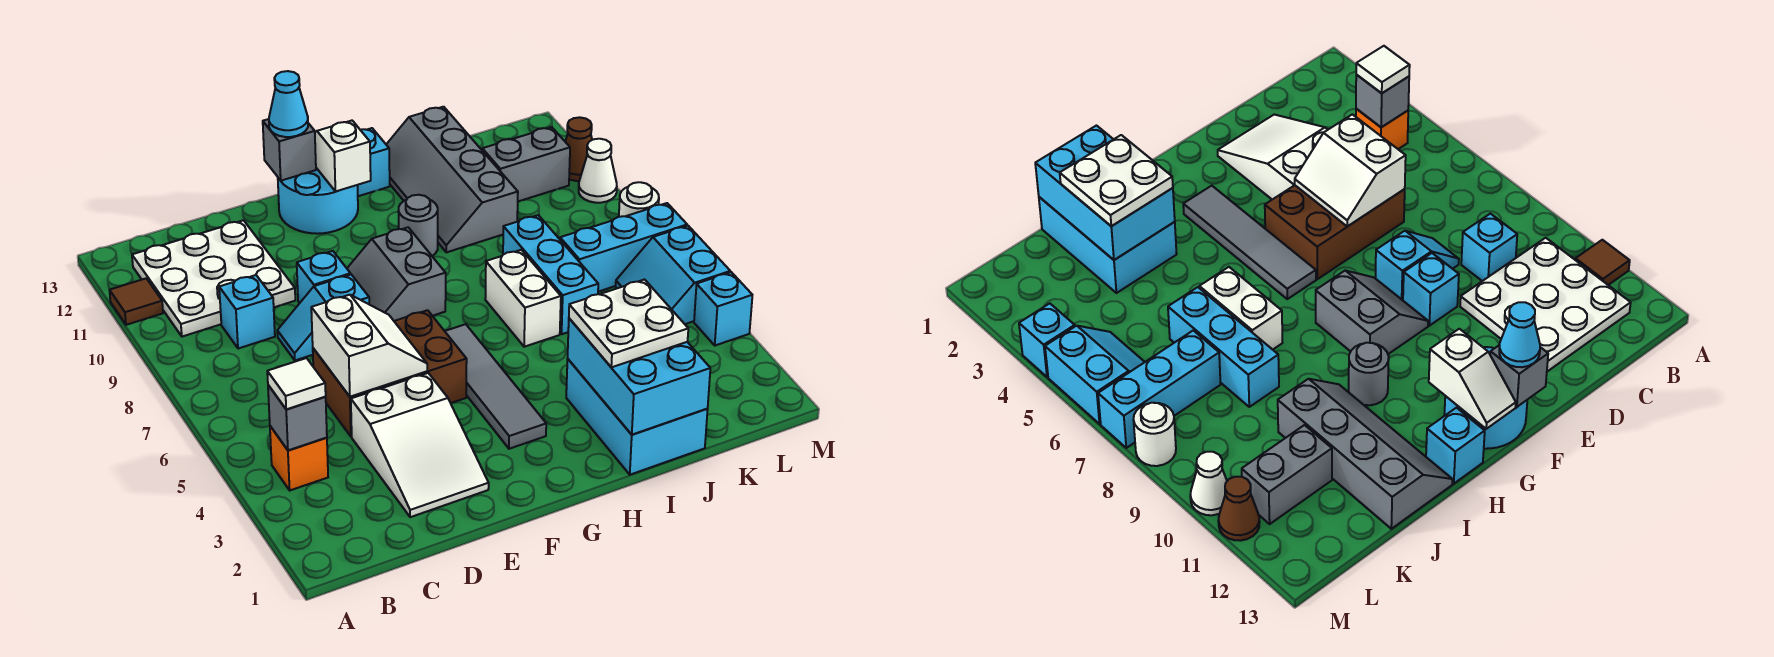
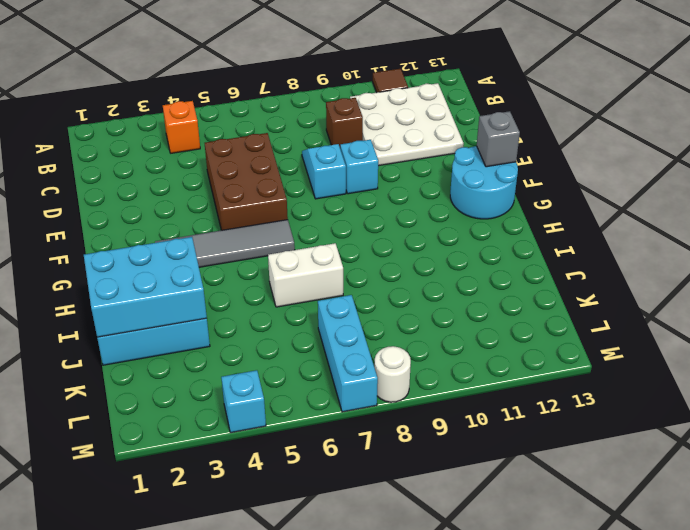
brown brick C9 level 1 -> cyan brick C9 level 1
none -> white slope D2:E4 level 1 top 4
none -> grey slope F8:G9 level 1 top G
none -> grey round brick H10 level 1
none -> cyan brick H13 level 1

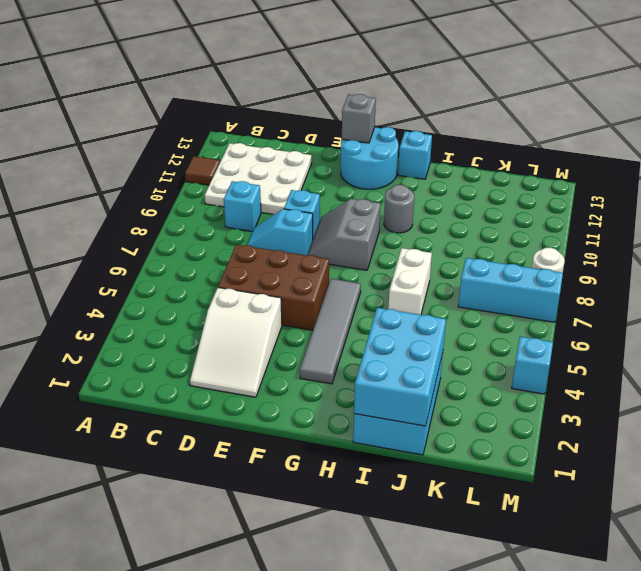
none -> orange brick B4 level 1
none -> grey slope I10:J13 level 1 top J
none -> cyan brick J6:J8 level 1
none -> grey brick K11:L11 level 1

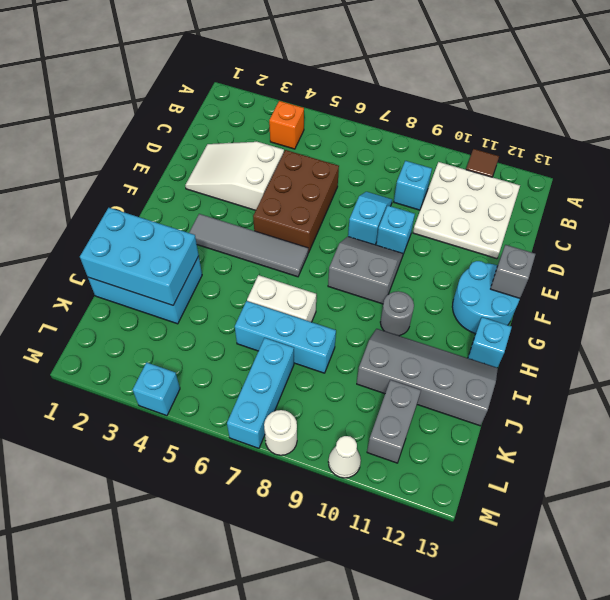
none -> cyan slope L5:M6 level 1 top M
none -> brown cone M11 level 1
none -> grey brick B4 level 2
none -> white slope D5:E6 level 2 top D

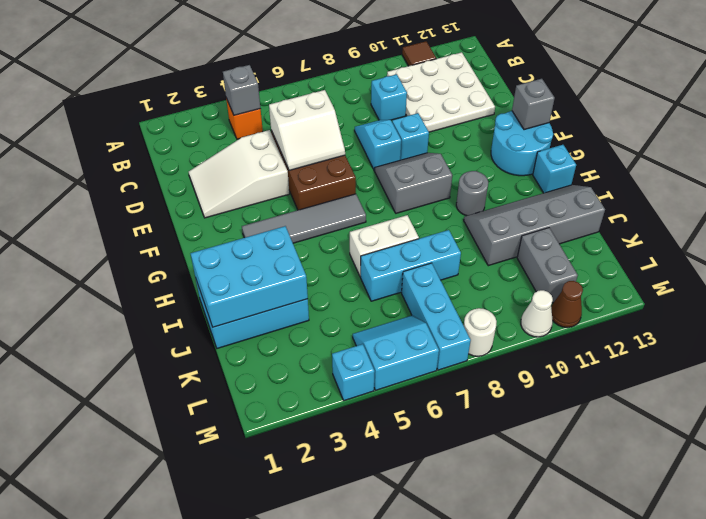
none -> white slope G12:G13 level 2 top 12
none -> white tile B4 level 3
none -> cyan cone F13 level 3
none -> white plate I2:J3 level 3

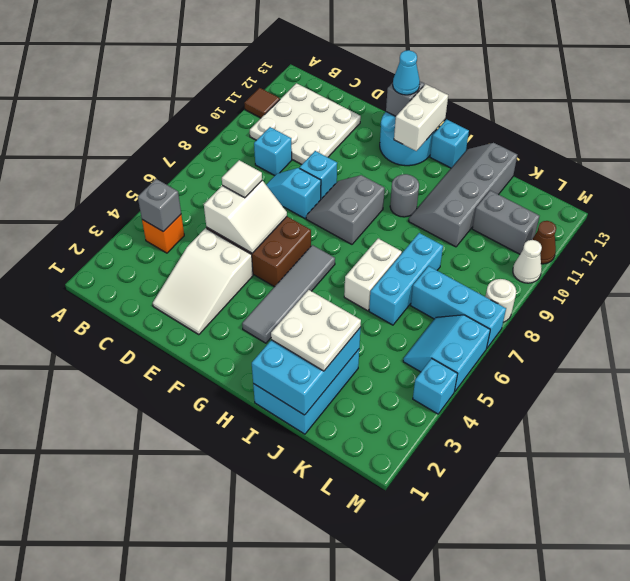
white tile D6 level 3 -> white tile B4 level 3
white brick G12:G13 level 2 -> white slope G12:G13 level 2 top 12

